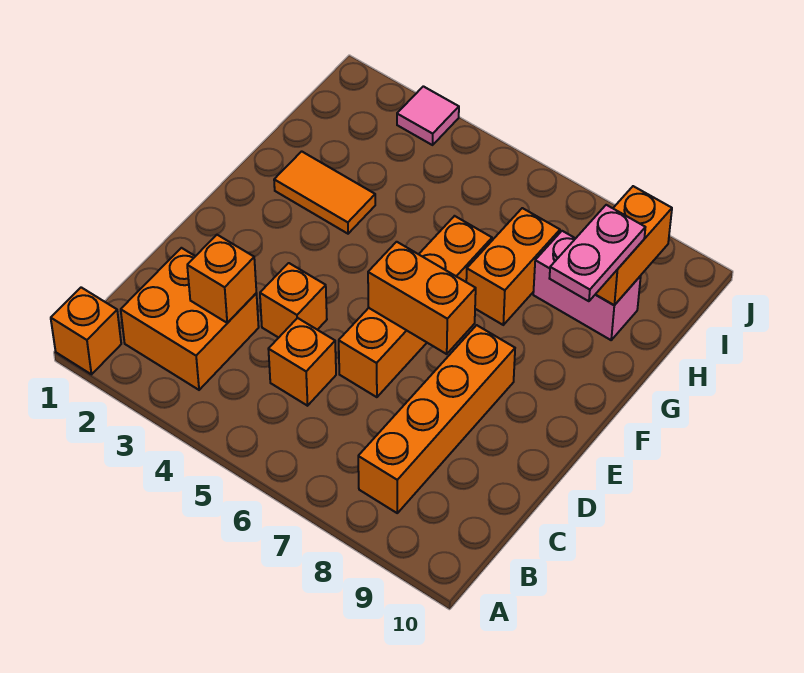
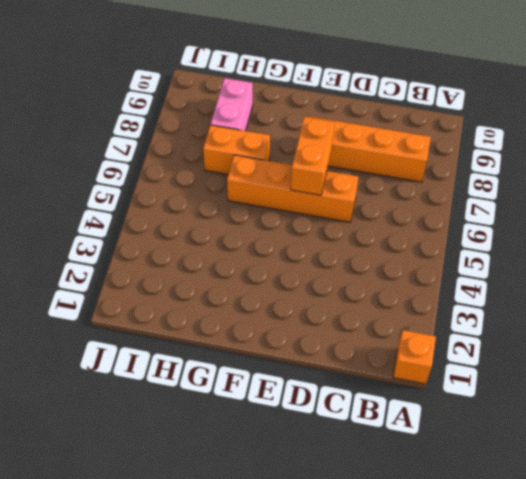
none -> orange brick B2:C3 level 1
none -> orange brick C5 level 1
none -> orange brick D4 level 1

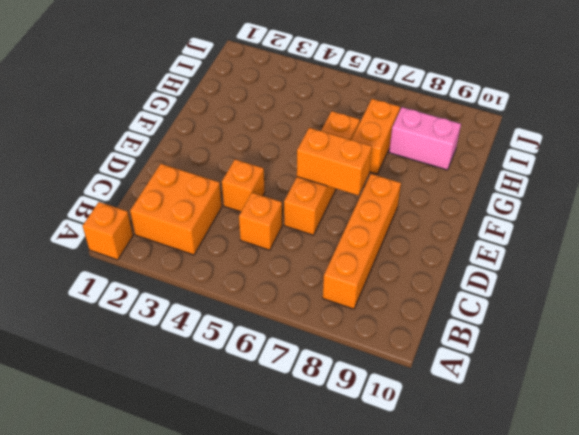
none -> orange tile G2:G3 level 1
none -> pink tile J3 level 1
none -> orange brick C3 level 2

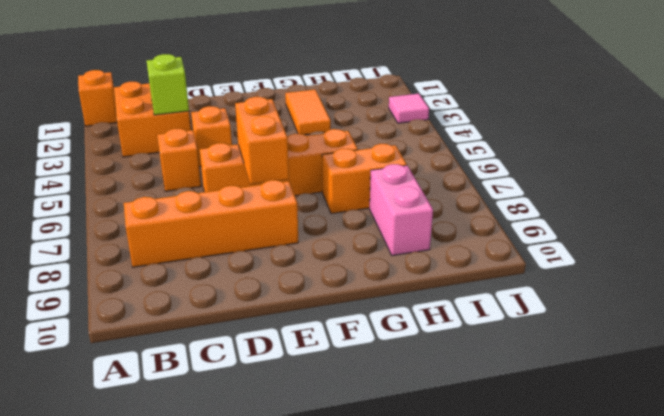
lime brick C3 level 2 -> orange brick C3 level 2
none -> orange brick H9:I9 level 2
none -> pink plate G9:H9 level 3

